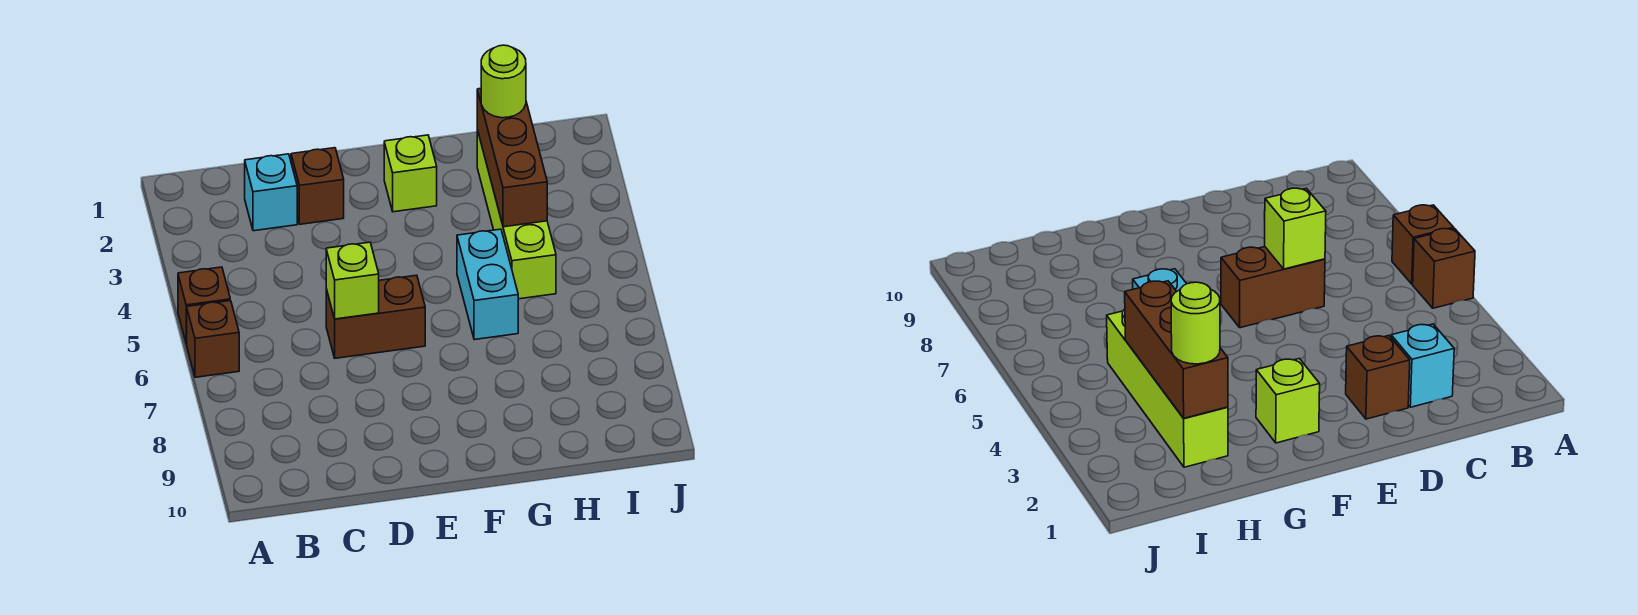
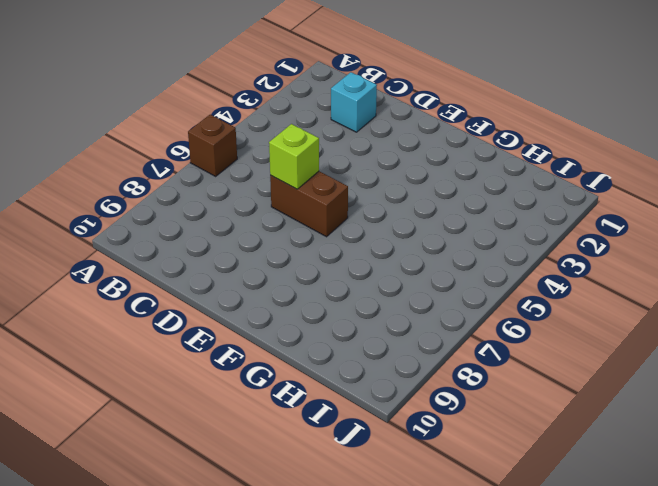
none -> brown brick A5 level 1
none -> brown brick D2 level 1

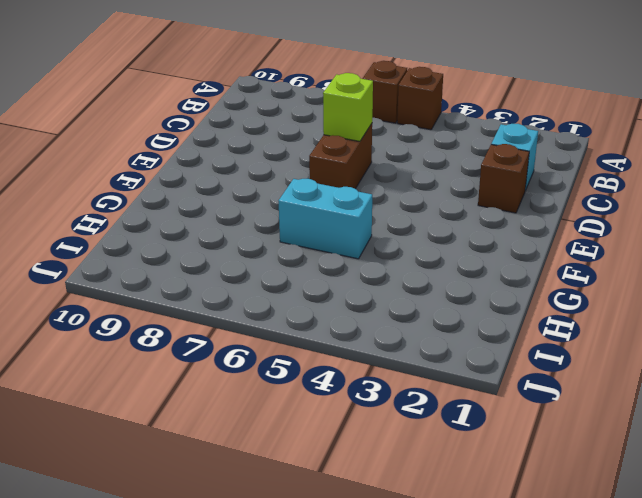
none -> lime brick F2 level 1
none -> lime brick H2:H5 level 1

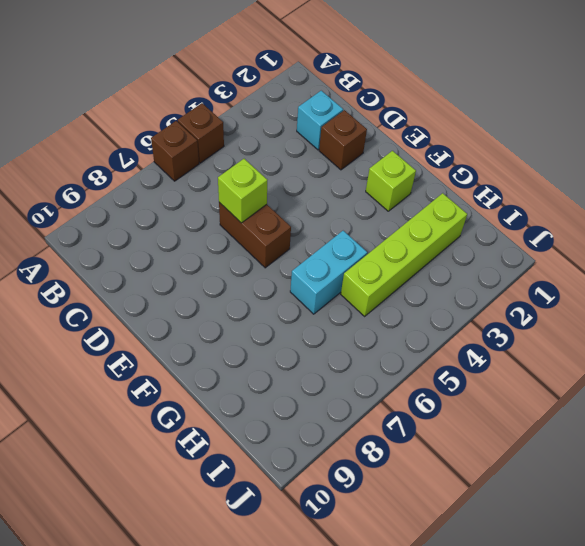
none -> brown brick H2:H4 level 2
none -> lime round brick H2 level 3

